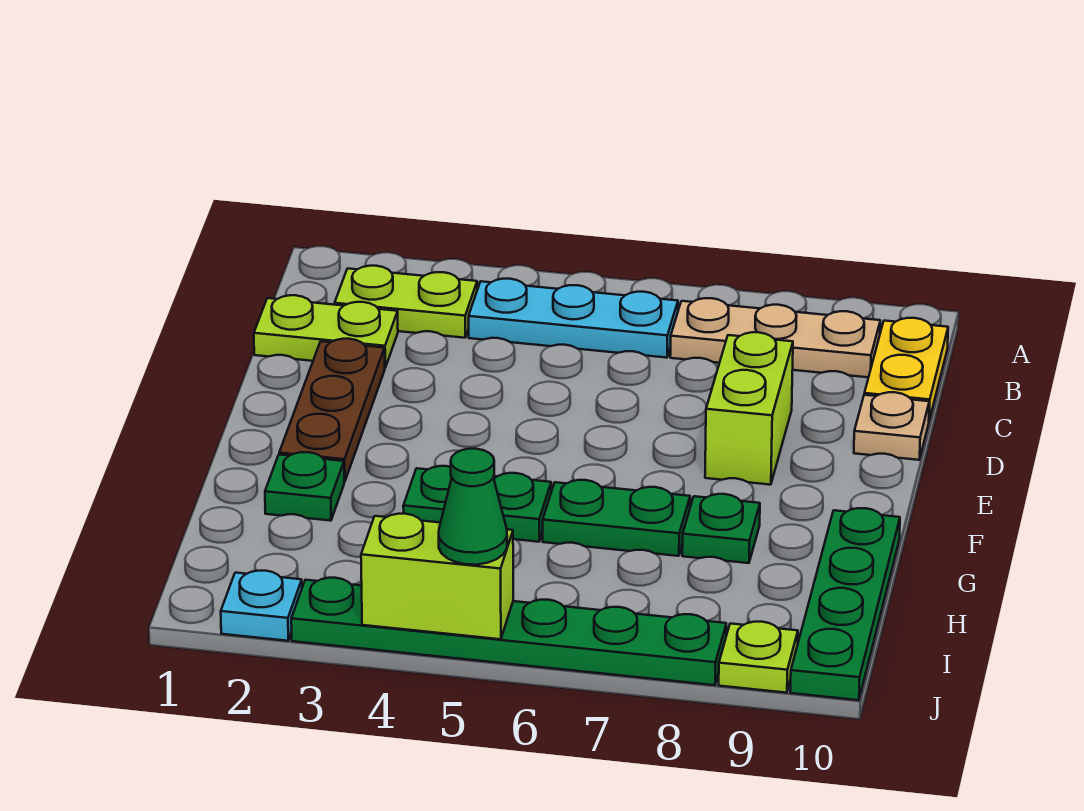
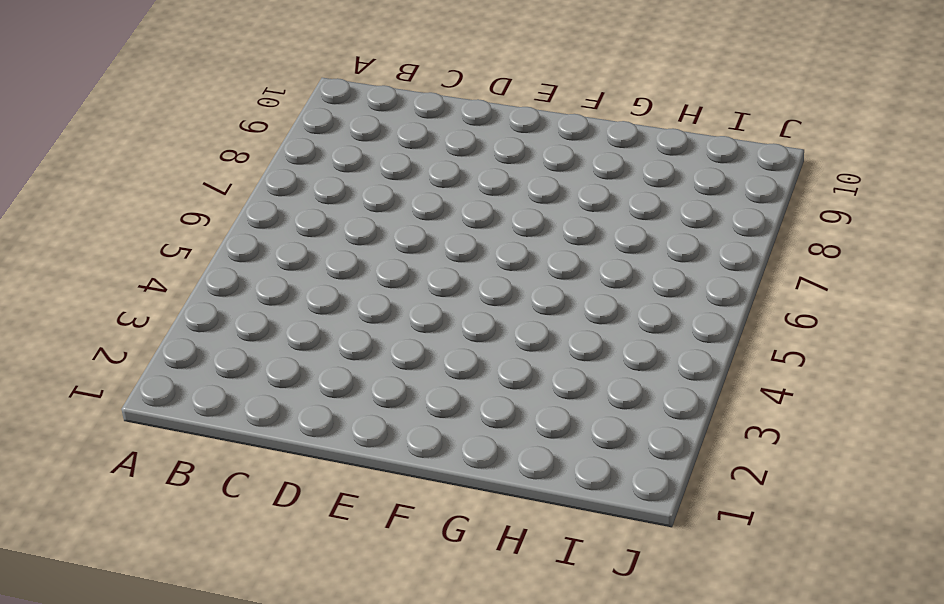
none -> lime plate B2:B3 level 1
none -> cyan plate B4:B6 level 1
none -> tan plate B7:B9 level 1

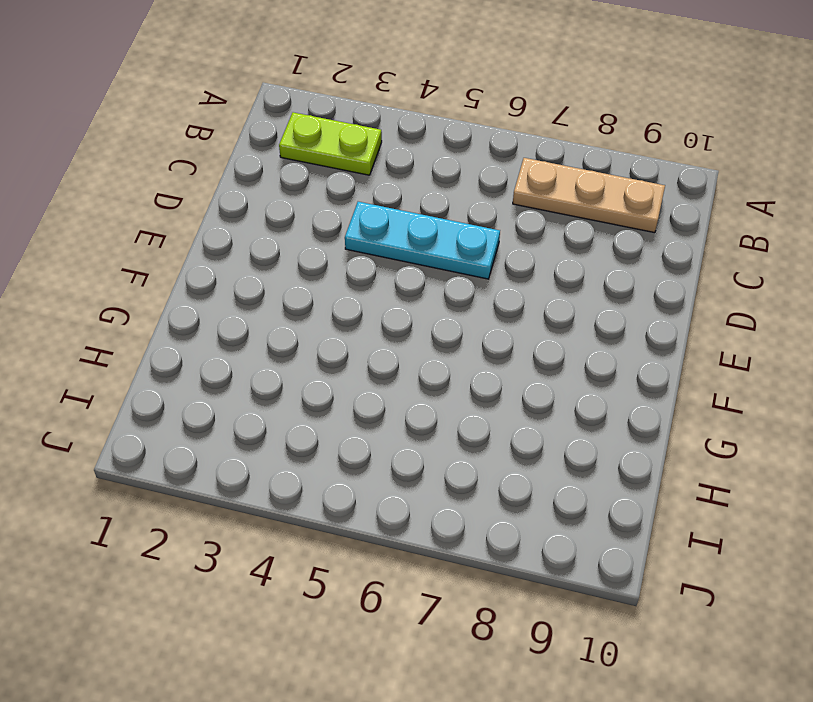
cyan plate D4:D6 level 1 -> cyan plate B4:B6 level 1
none -> yellow plate B10:C10 level 1
none -> lime plate C1:C2 level 1
none -> brown plate D2:F2 level 1

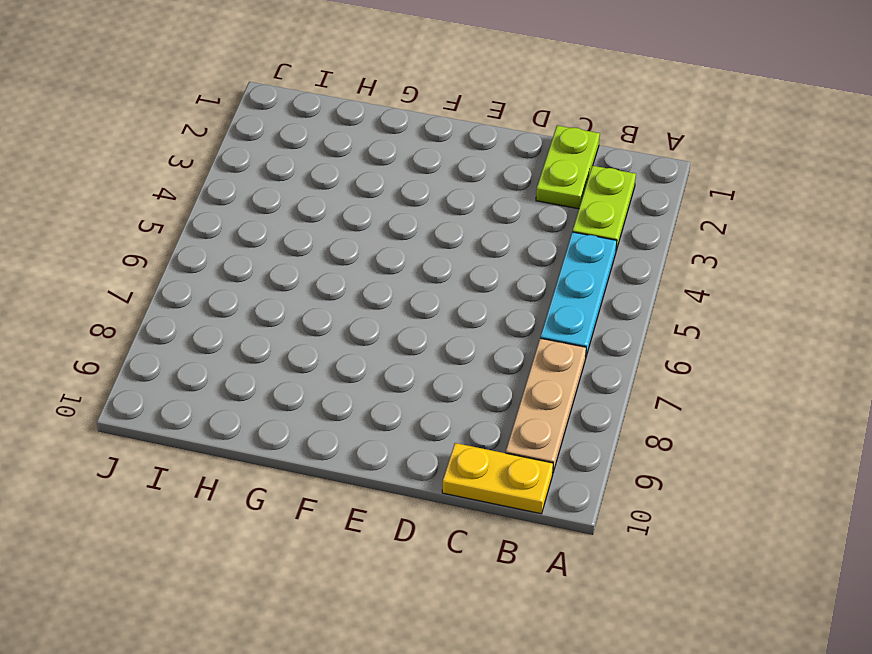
none -> brown plate D2:F2 level 1
none -> lime brick D8:E8 level 1
none -> tan plate D10 level 1

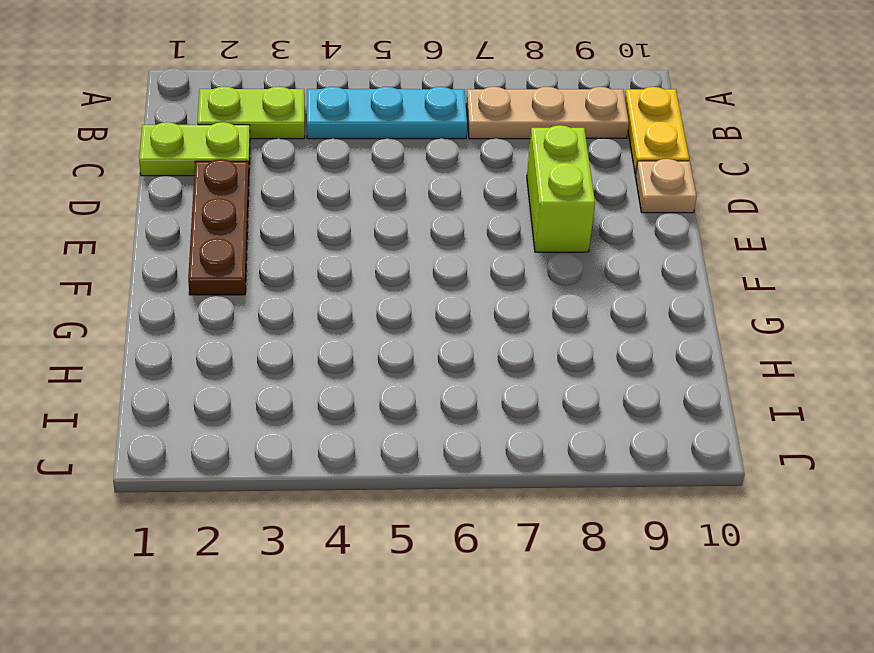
none -> green plate G2 level 1
none -> green plate G4:G5 level 1
none -> green plate G6:G7 level 1

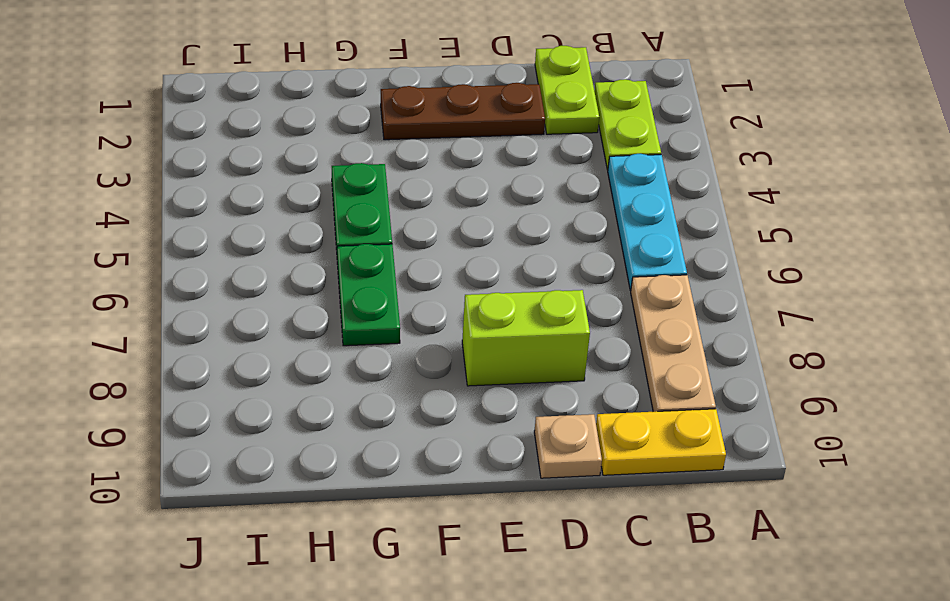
none -> green plate G2 level 1
none -> green plate G8 level 1
none -> green plate G10:J10 level 1

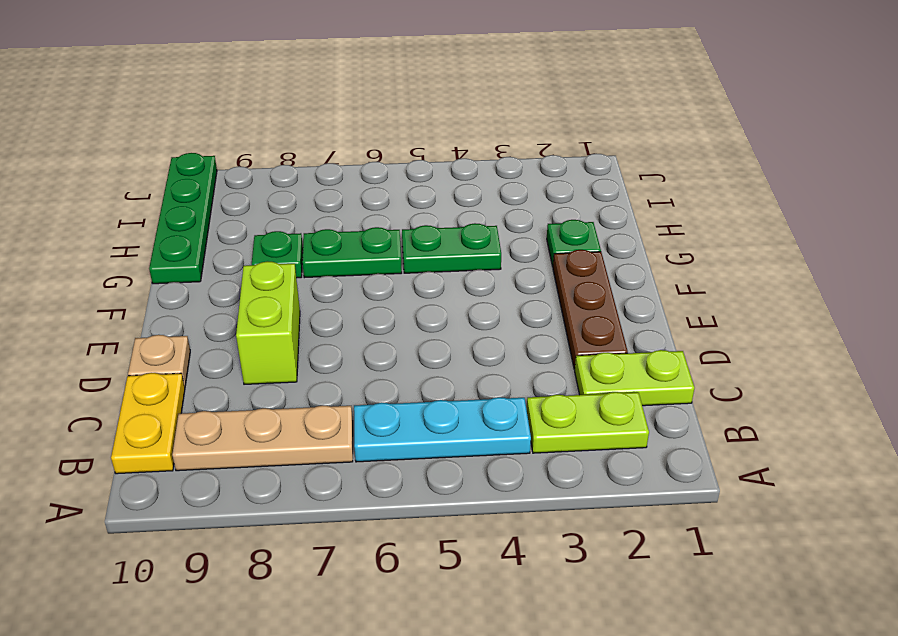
none -> cyan plate J2 level 1
none -> green plate J3:J8 level 1
none -> lime plate J9 level 1

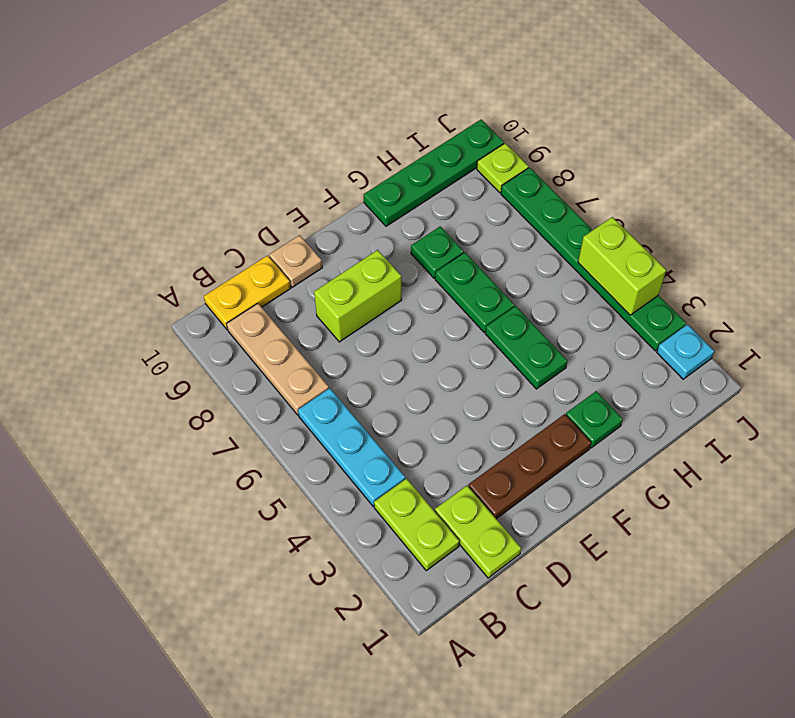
none -> green cone J5 level 3

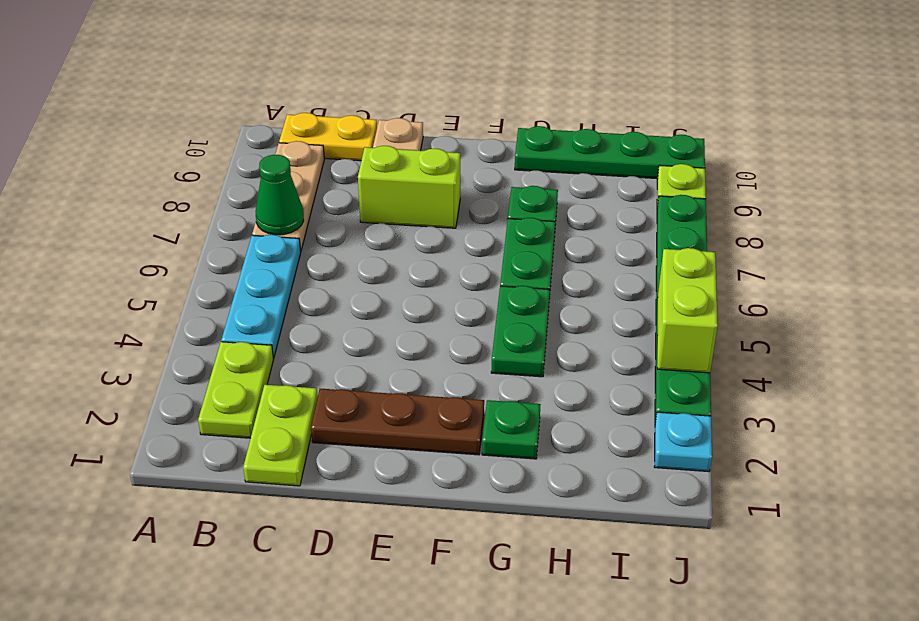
green cone B7 level 2 -> green cone J5 level 3

